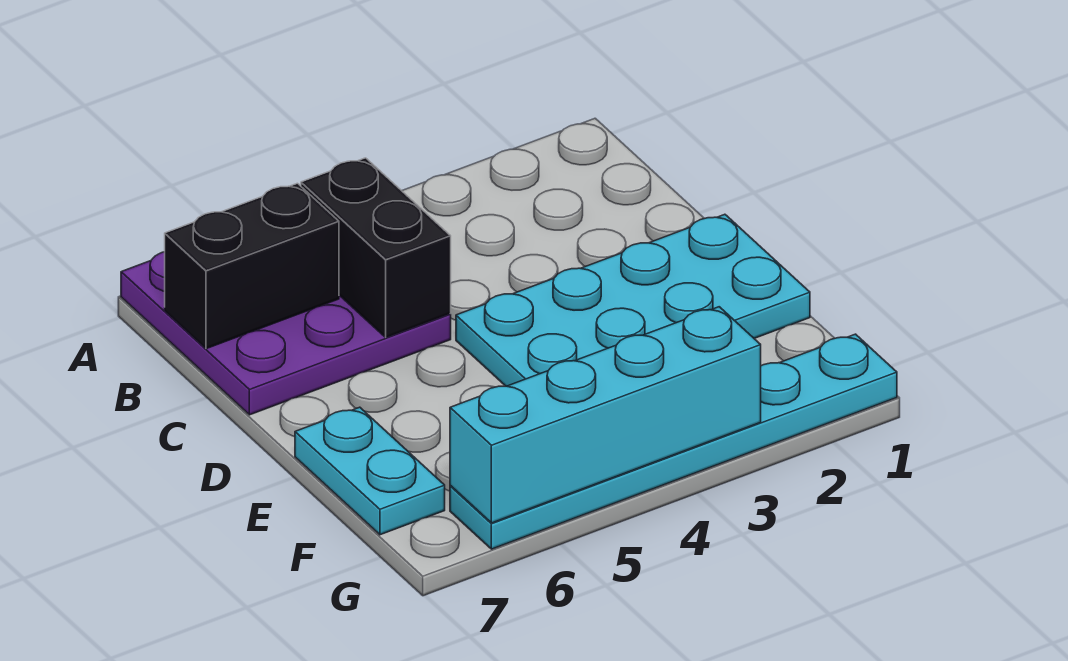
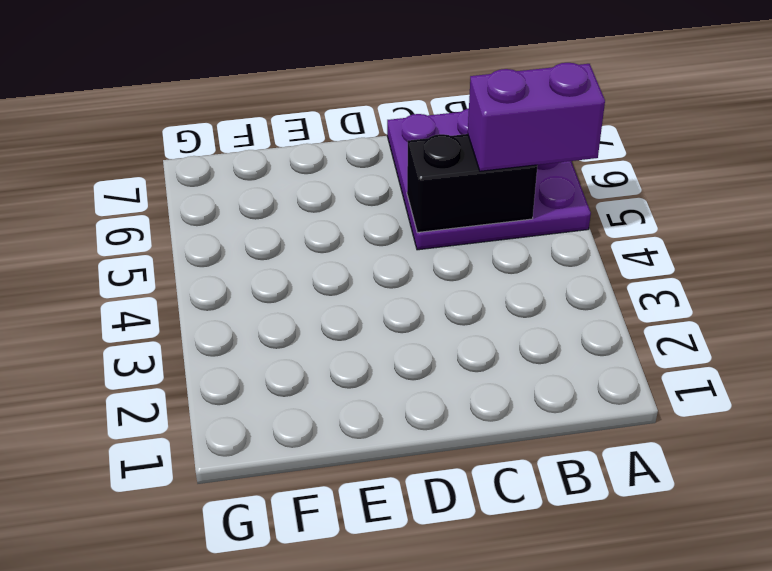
purple brick A5:B5 level 3 -> none
none -> cyan plate D1:E4 level 1
none -> cyan plate E7:F7 level 1

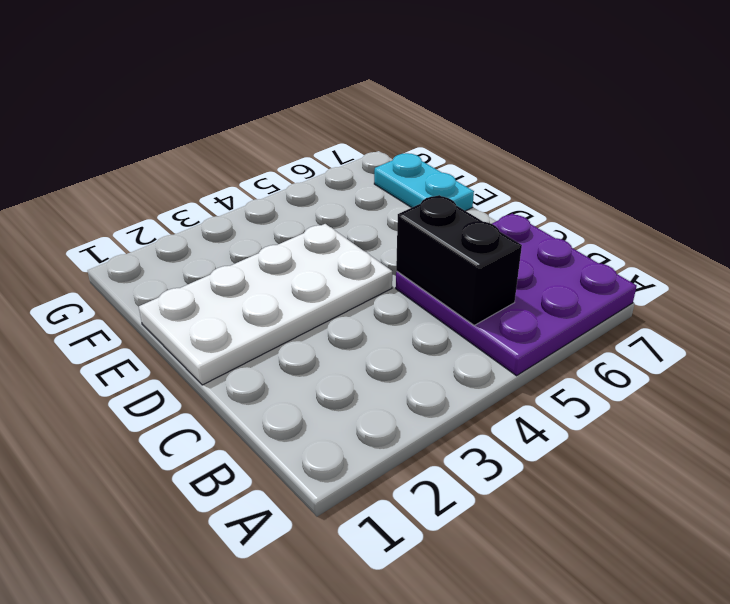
white plate D1:E4 level 1 -> cyan plate D1:E4 level 1
none -> cyan plate G1:G6 level 1
none -> black brick B6:B7 level 2

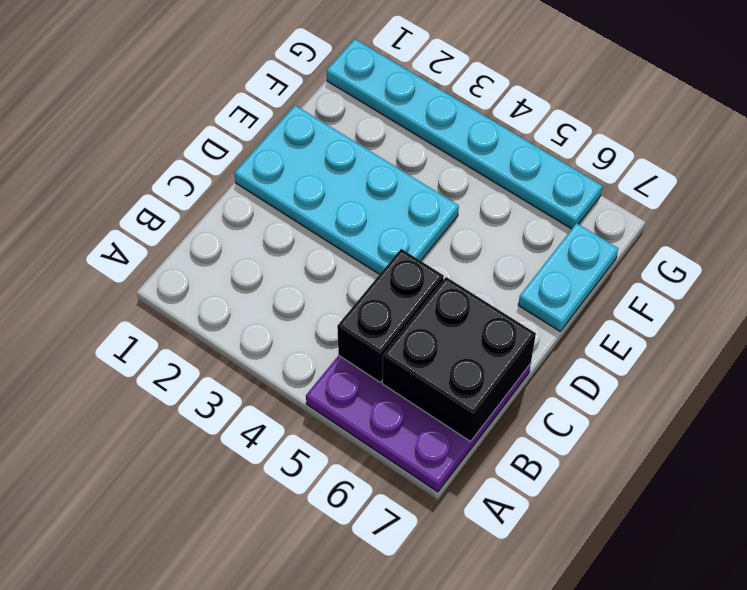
black brick B6:C7 level 2 -> black brick B6:B7 level 2
none -> cyan brick G3:G6 level 2

